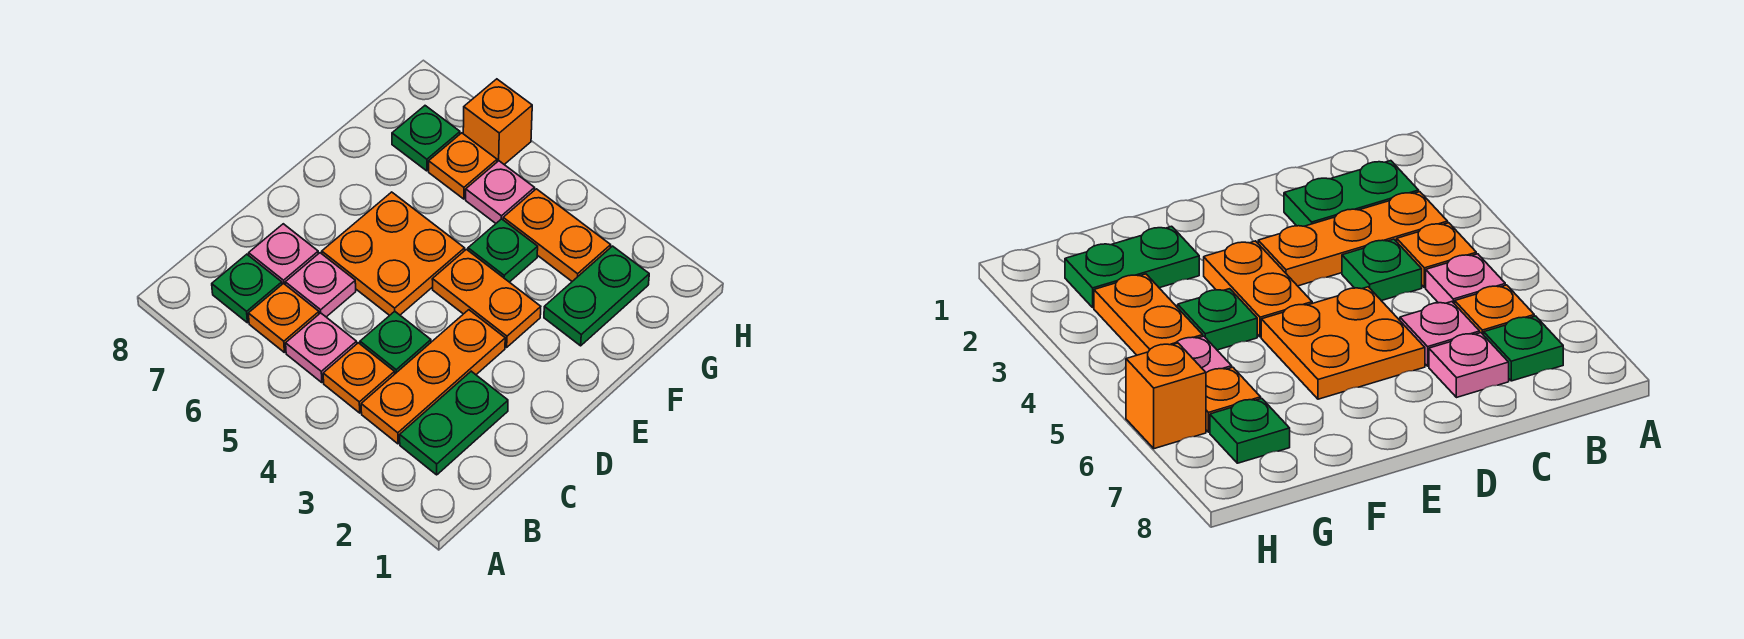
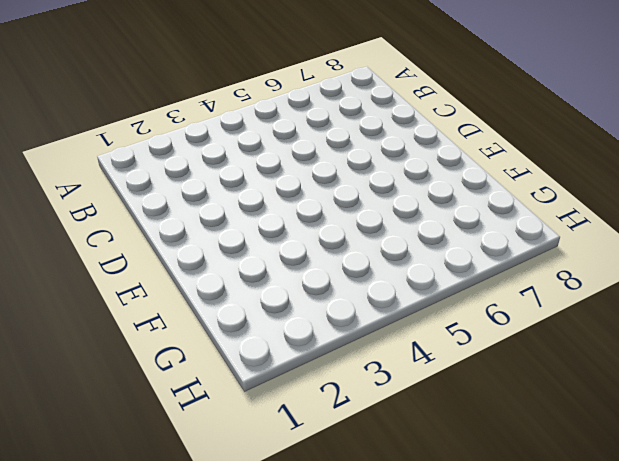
none -> green plate B2:C2 level 1
none -> orange plate B3:D3 level 1
none -> orange plate B4 level 1

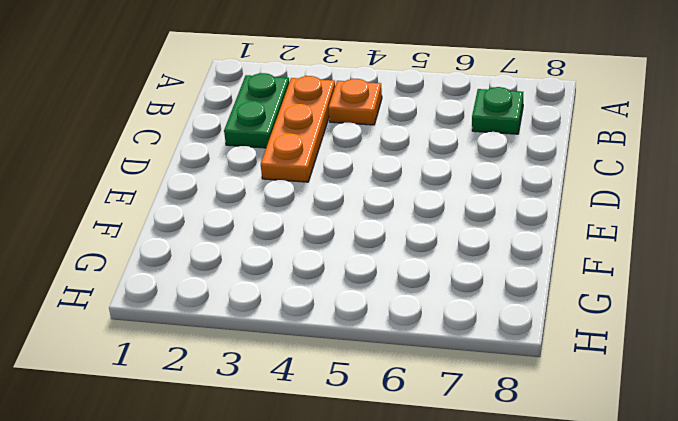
none -> pink plate B5 level 1
none -> orange plate B6 level 1
none -> green plate C4 level 1

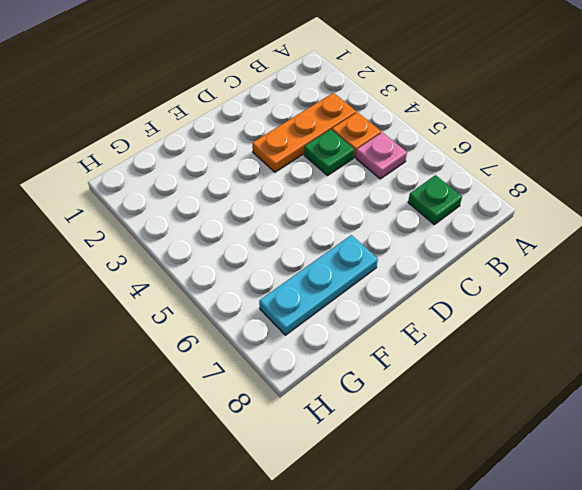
cyan plate E7:G7 level 1 -> green plate G7 level 1
none -> green plate B2:C2 level 1
none -> orange plate B6 level 1
none -> pink plate C6 level 1

